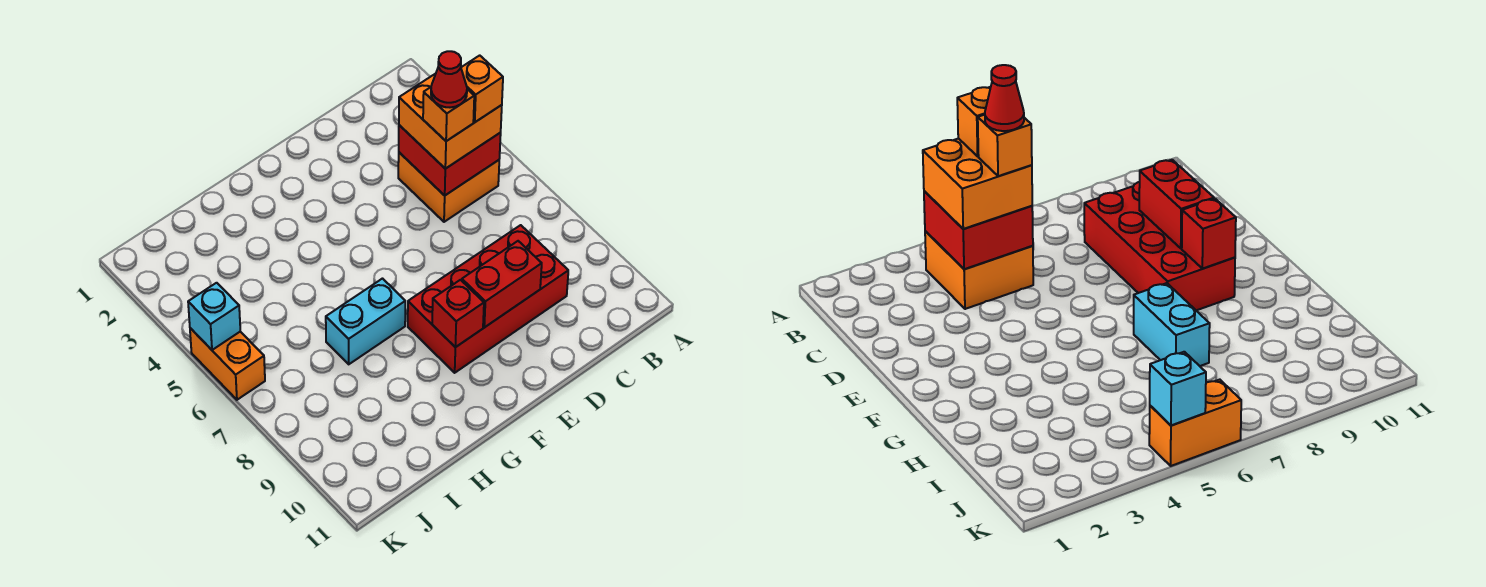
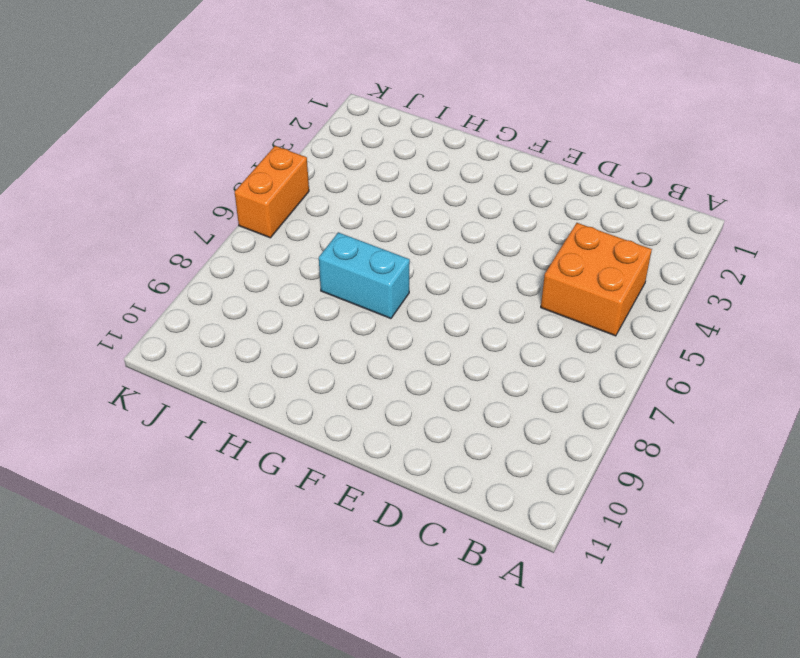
none -> red brick C8:F9 level 1
none -> red brick B4:C5 level 2
none -> red brick D9:E9 level 2

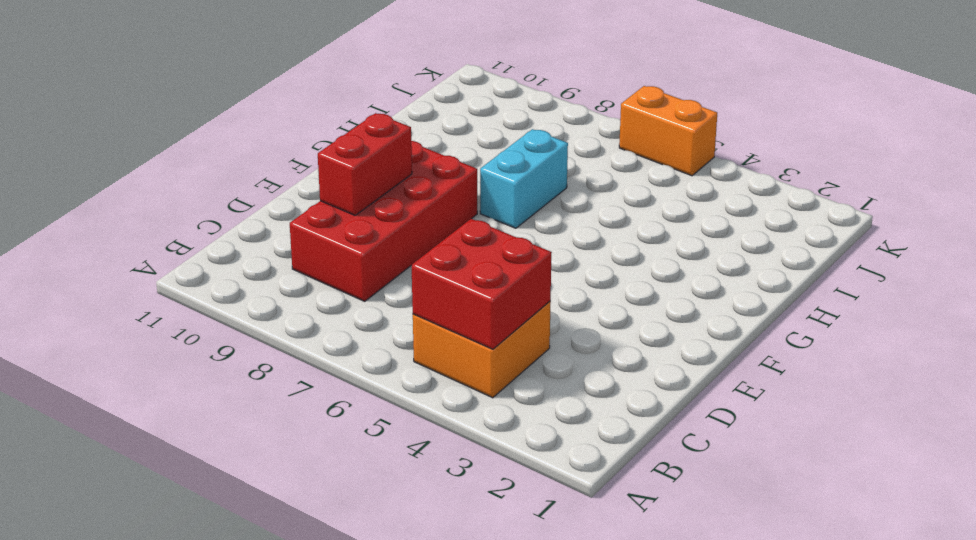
none -> red brick F9 level 2
none -> cyan brick K5 level 2
none -> orange brick B4:C5 level 3

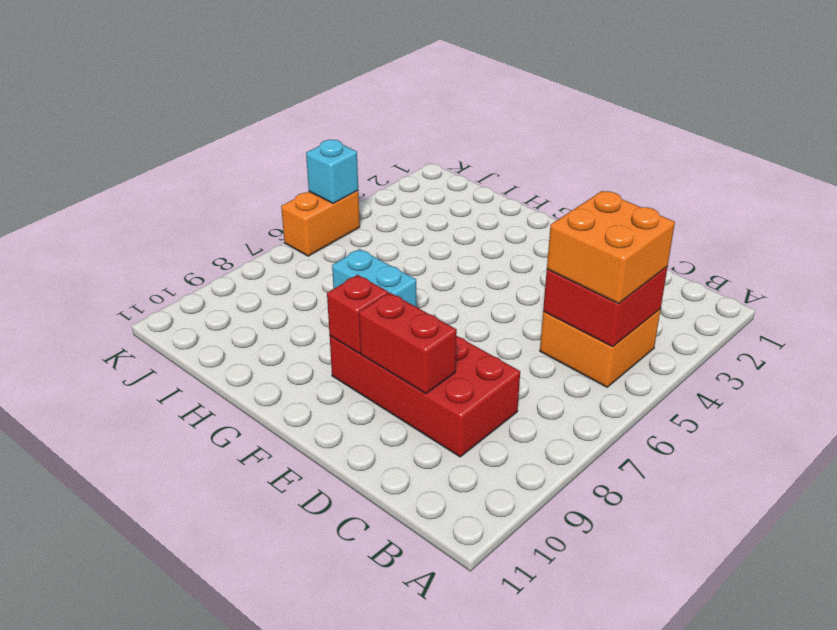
none -> orange brick B5 level 4
none -> orange brick C5 level 4
none -> red cone C5 level 5

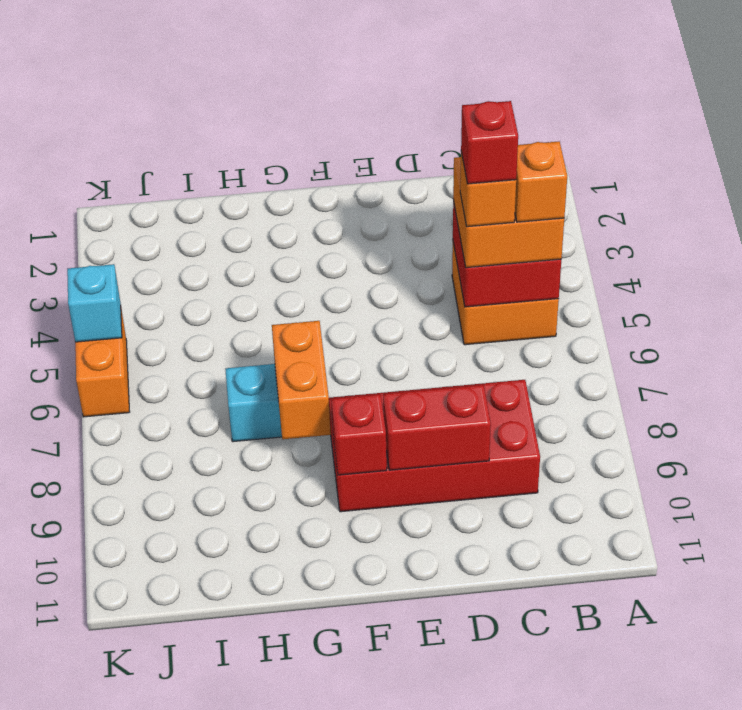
red brick C5 level 5 -> red cone C5 level 5
orange brick G7:G8 level 2 -> none

